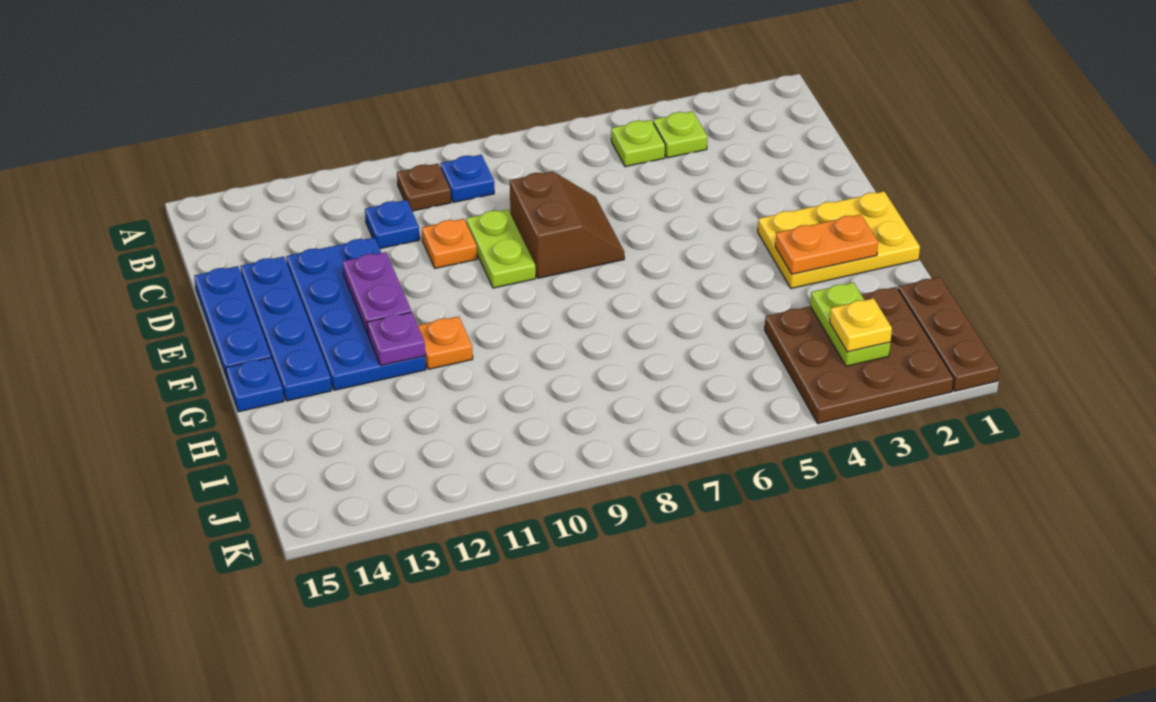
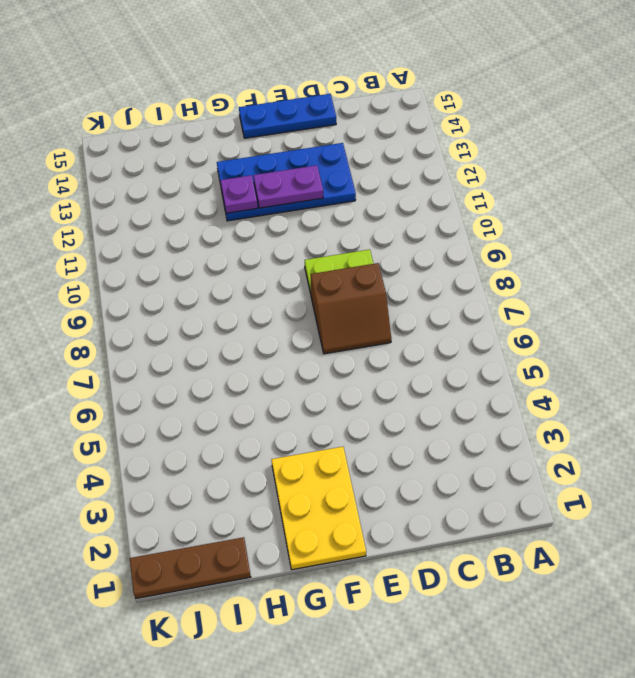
none -> lime plate B4 level 1
none -> lime plate B5 level 1
none -> blue plate B9 level 1

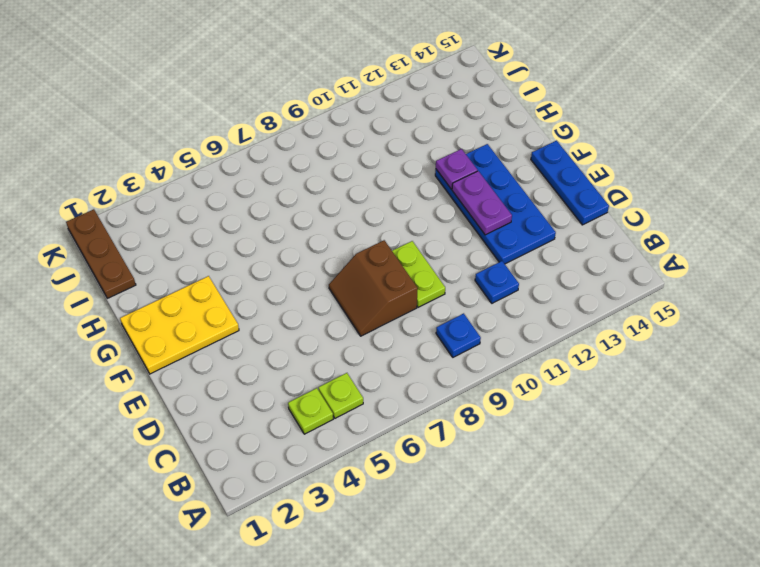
none -> brown plate B10 level 1
none -> orange plate D10 level 1
none -> blue plate D14:G14 level 1

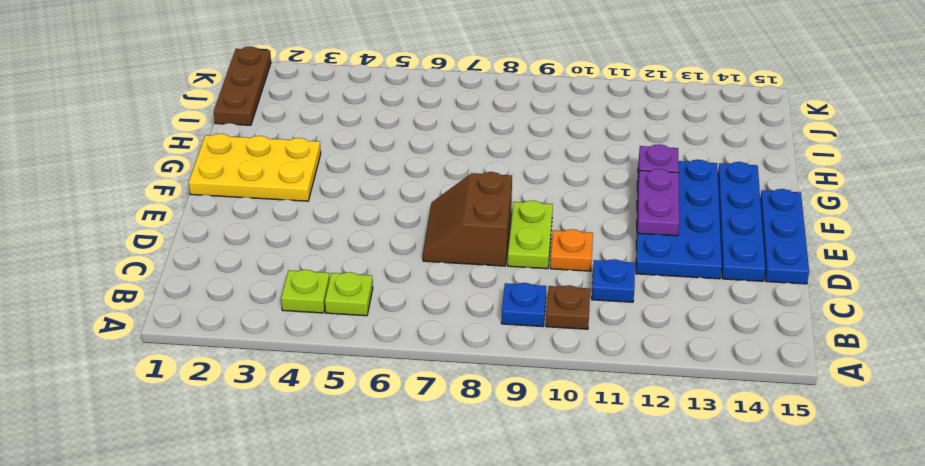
none -> orange plate G11 level 1
none -> blue plate G15 level 1
none -> brown plate I2:K4 level 1

